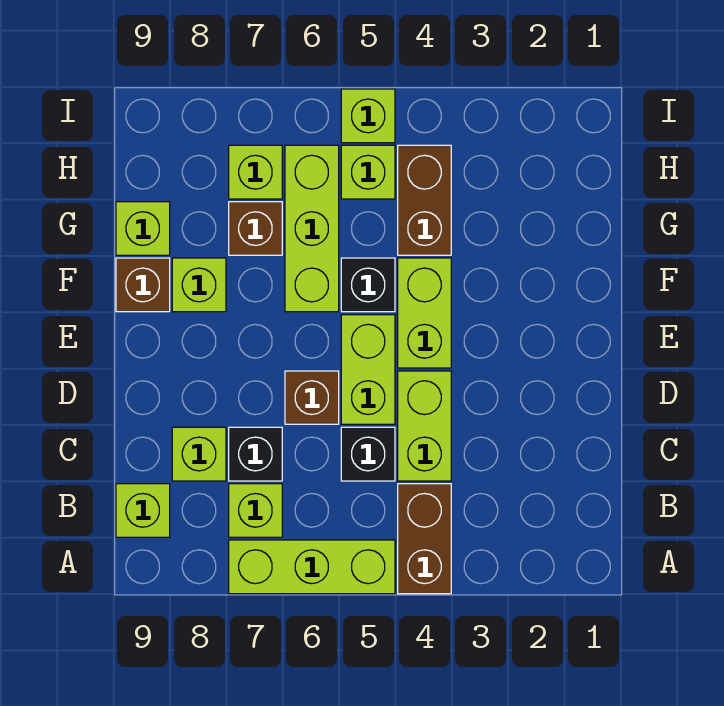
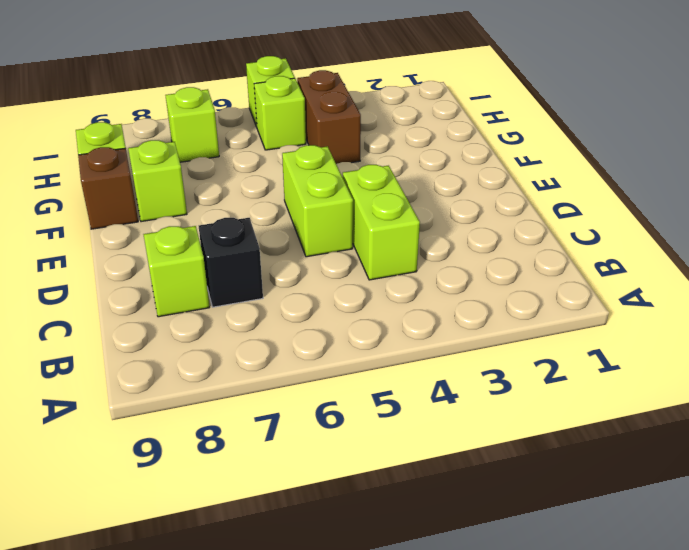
none -> brown brick A4:B4 level 1
none -> lime brick A5:A7 level 1
none -> lime brick B7 level 1

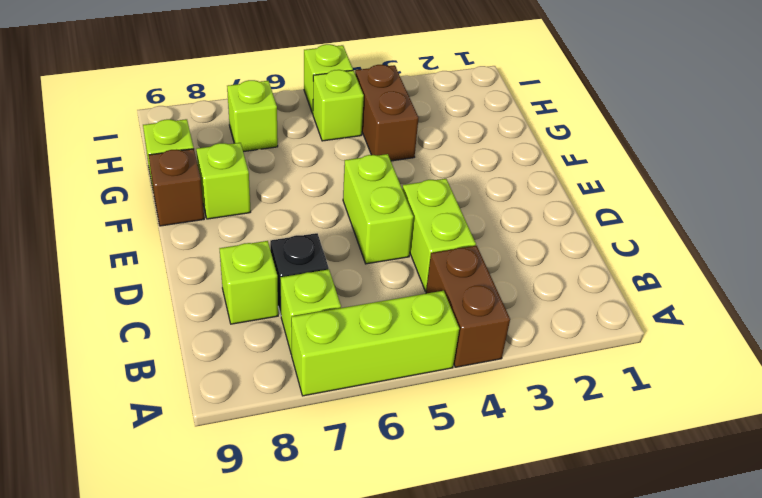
none -> lime brick B9 level 1
none -> black brick C5 level 1
none -> brown brick D6 level 1

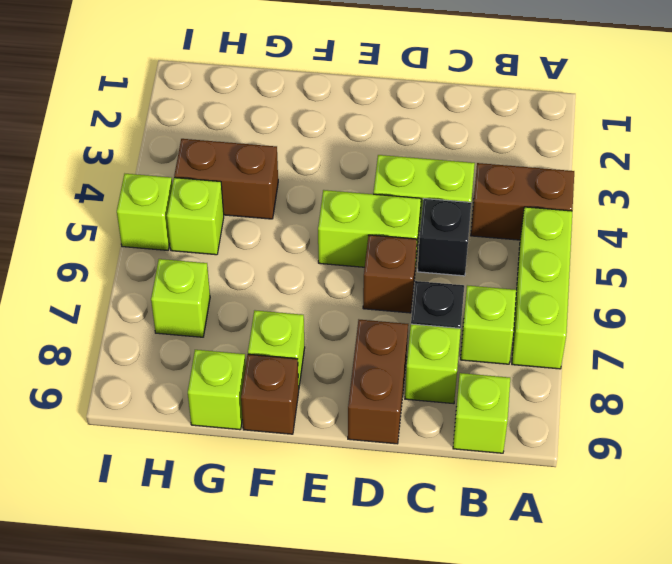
brown brick D8:D9 level 1 -> none
none -> lime brick E4:F4 level 1
none -> black brick F5 level 1
none -> lime brick F6:H6 level 1

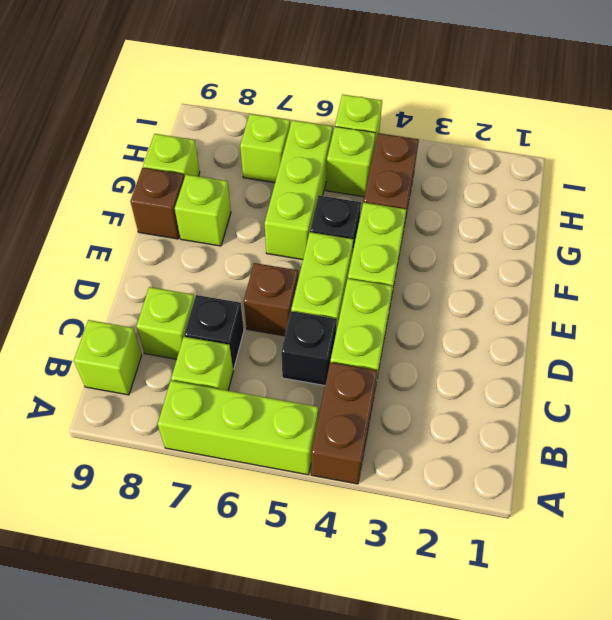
none -> brown brick G7 level 1

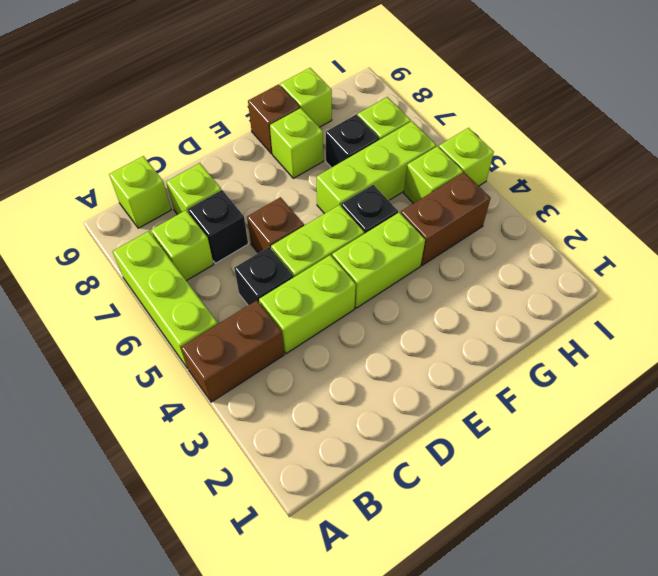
black brick G7 level 1 -> brown brick G7 level 1

